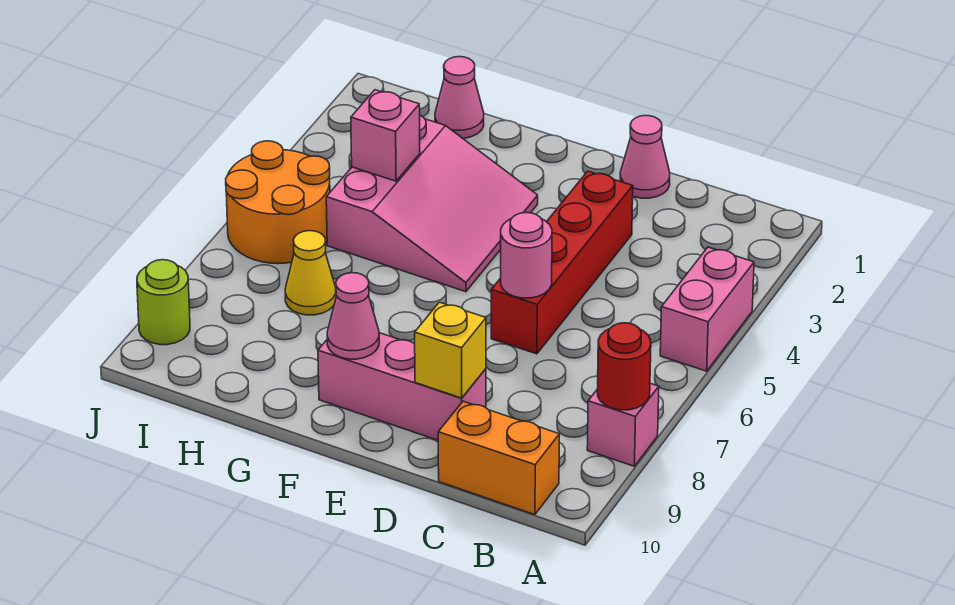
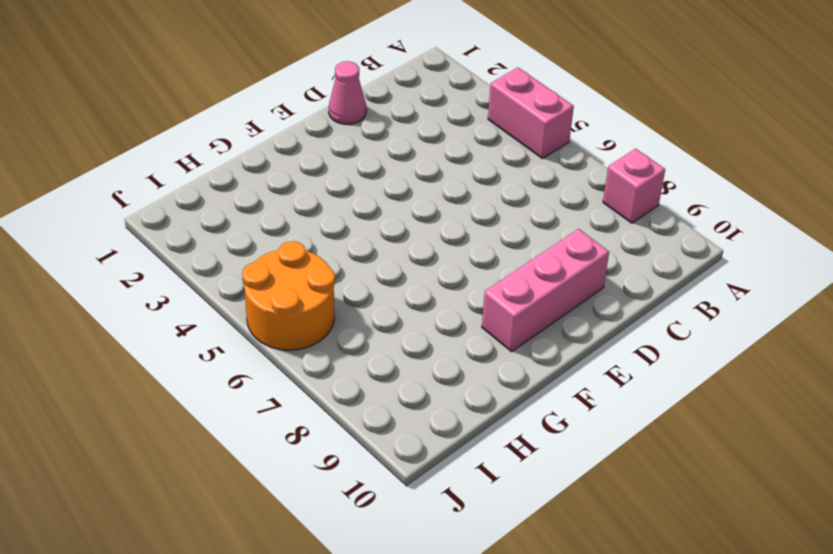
none -> orange brick B10:C10 level 1
none -> red brick D3:D6 level 1
none -> pink slope F3:H5 level 1 top H

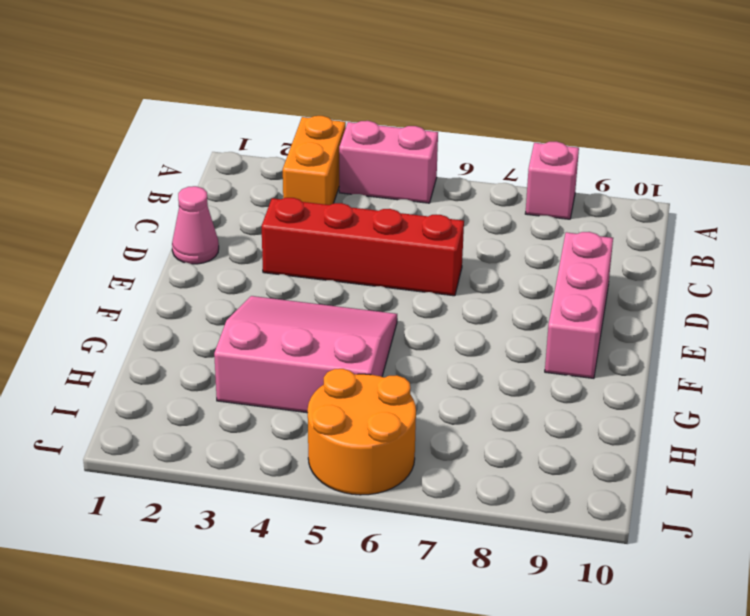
orange brick A3:B3 level 1 -> orange brick B10:C10 level 1
none -> pink cone H1 level 1
none -> yellow cone H7 level 1
none -> lime round brick J9 level 1

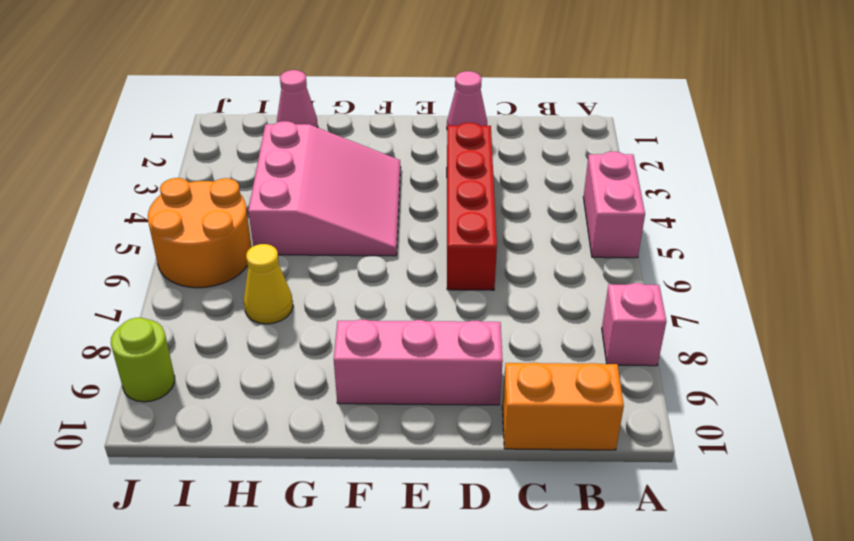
none -> red round brick A8 level 2
none -> pink round brick D6 level 2
none -> yellow brick D9 level 2

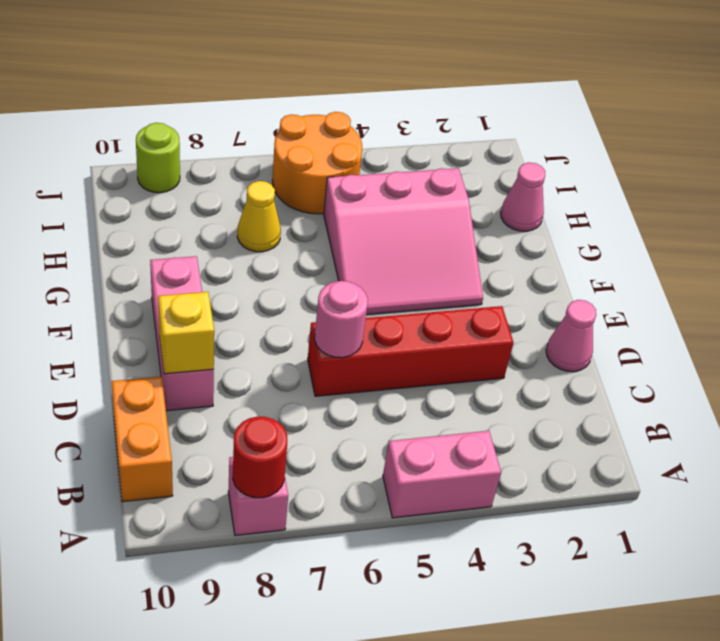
none -> pink cone F9 level 2
none -> pink brick H4 level 2

